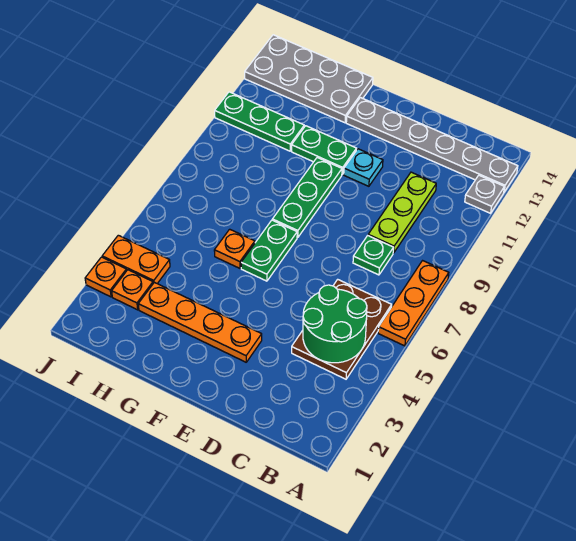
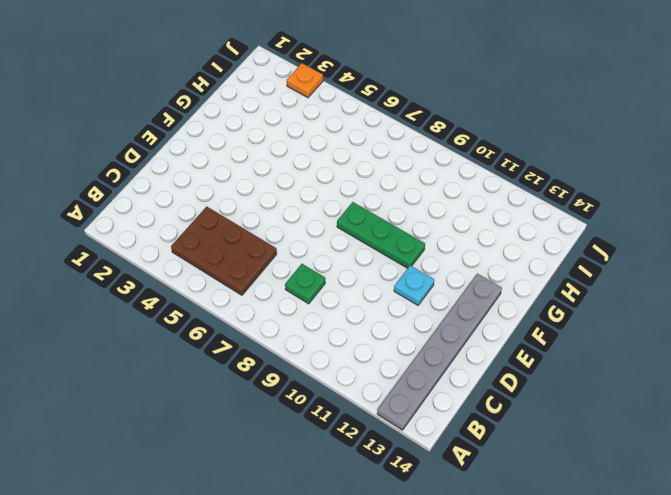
none -> orange plate A6:A8 level 1
none -> grey plate A12 level 1
none -> lime plate C9:C11 level 1

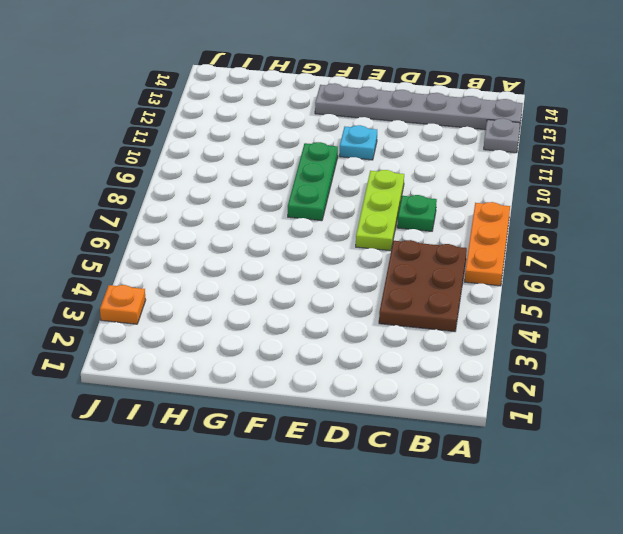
lime plate D7:D9 level 1 -> lime plate C9:C11 level 1
none -> orange plate E3:H3 level 1
none -> green plate F6:F7 level 1
none -> green plate F11:G11 level 1

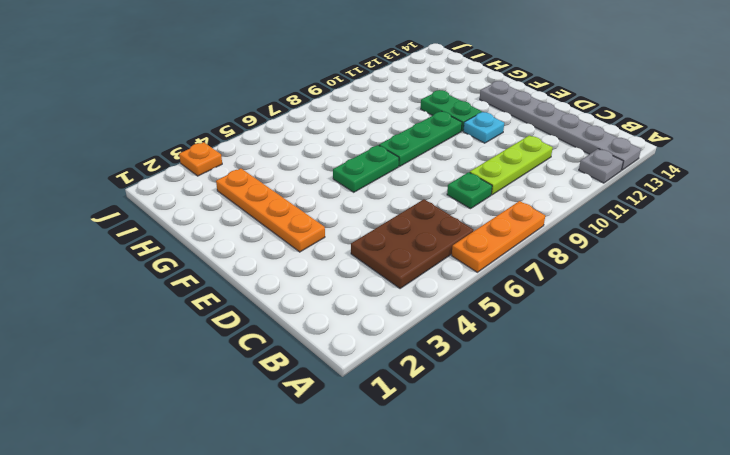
none -> orange plate G6 level 1
none -> grey plate G13:J14 level 1
none -> green plate H11:J11 level 1

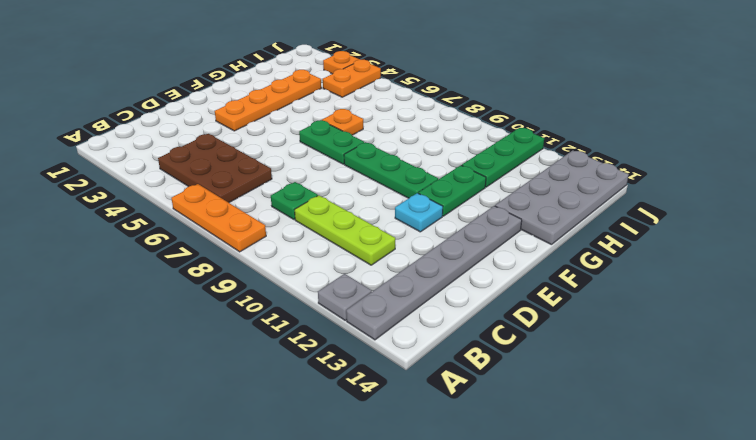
none -> orange plate I3 level 1
none -> green round brick B4:C5 level 2

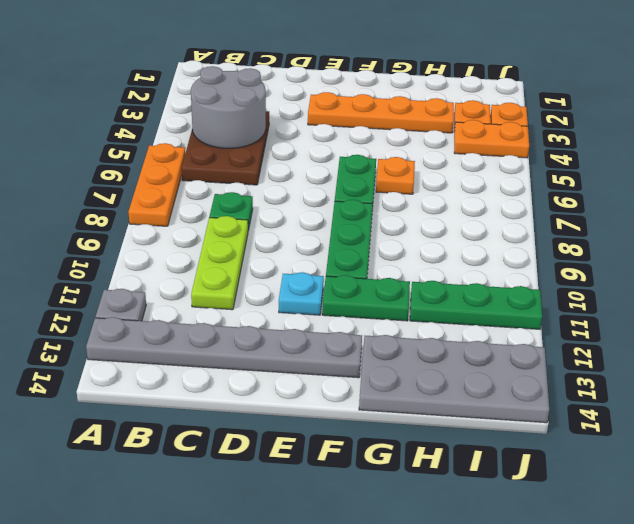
grey round brick B4:C5 level 2 -> green round brick B4:C5 level 2

